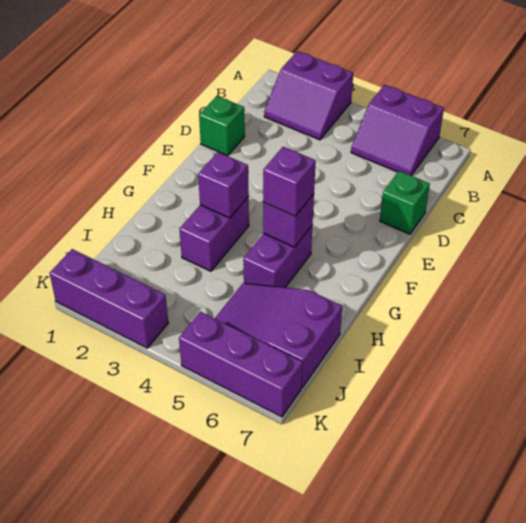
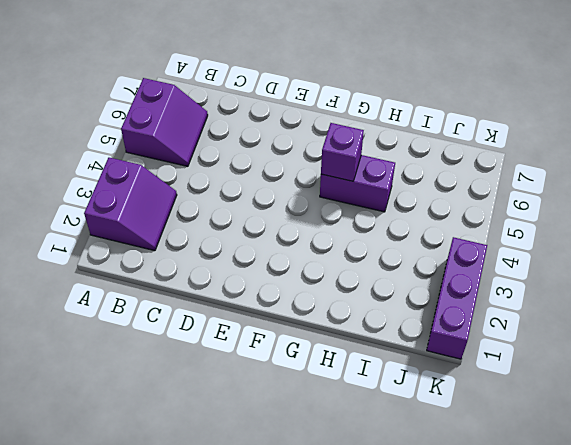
none -> green brick D1 level 1
none -> green brick D7 level 1
none -> purple brick G3:H3 level 1

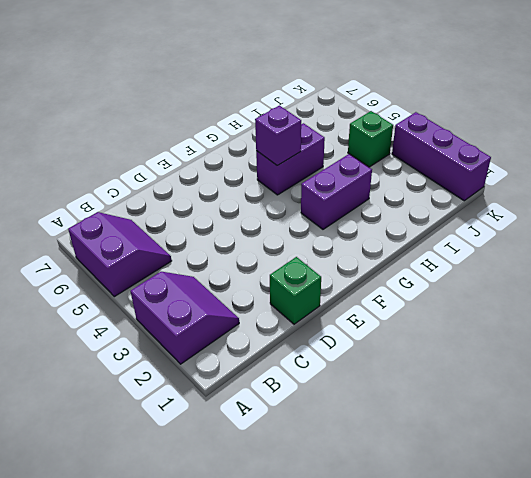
green brick J4 level 1 -> green brick D7 level 1
none -> purple slope I5:J7 level 1 top 7
none -> purple brick K5:K7 level 1
none -> purple brick G3 level 2

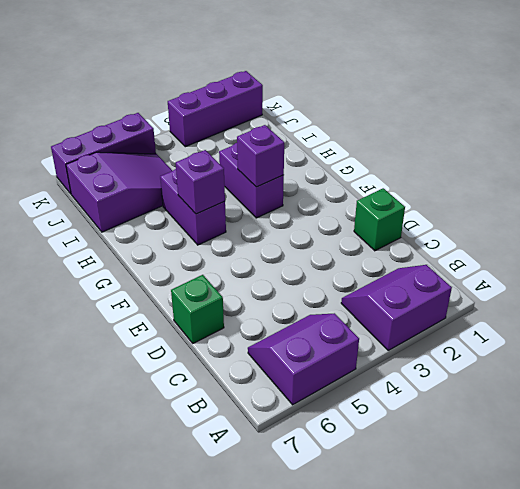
none -> purple brick G5 level 3

